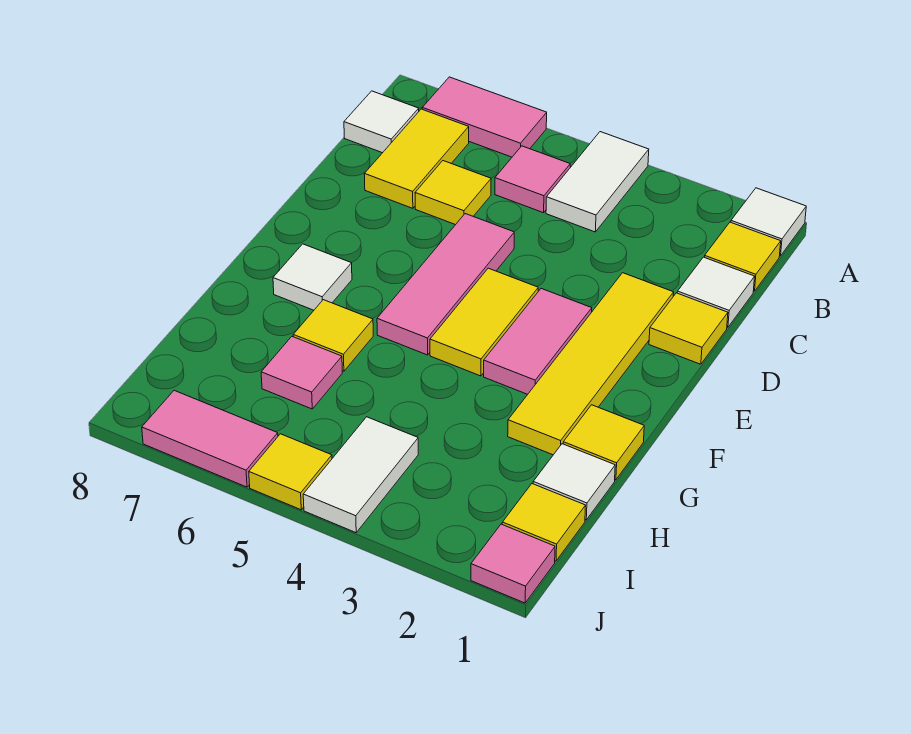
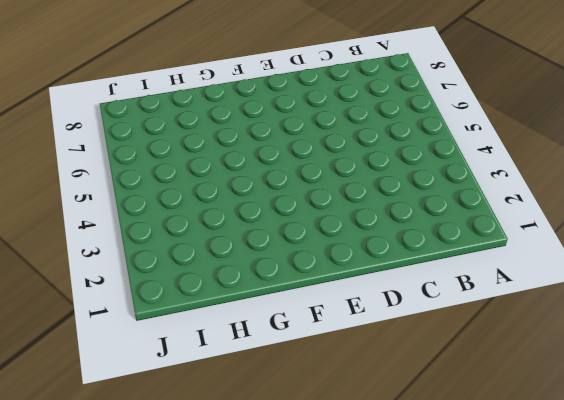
none -> white tile A1 level 1
none -> white tile A4:B4 level 1
none -> pink tile A6:A7 level 1

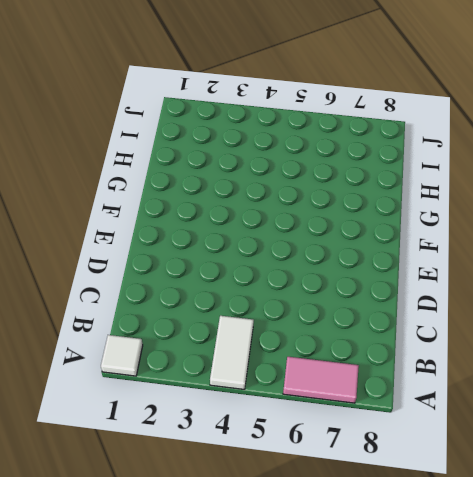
none -> yellow tile B1 level 1
none -> pink tile B5 level 1
none -> yellow tile B7:C7 level 1

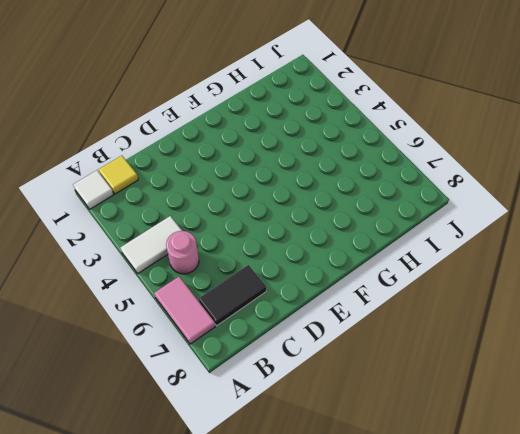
pink round brick B5 level 1 -> pink tile B5 level 1
black tile B7:C7 level 1 -> yellow tile B7:C7 level 1
none -> white tile B8 level 1
none -> white tile C1 level 1
none -> yellow tile C6 level 1

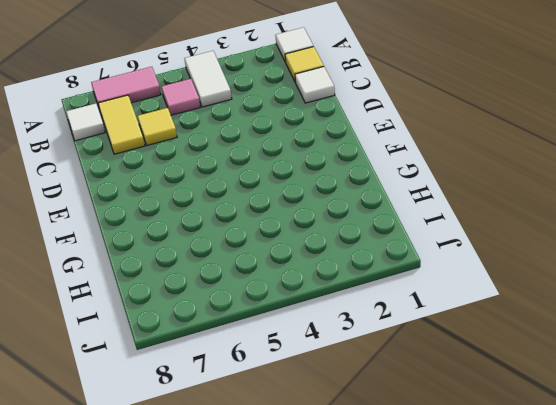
none -> yellow tile D1 level 1
none -> yellow tile D2:G2 level 1
none -> pink tile D5:F5 level 1

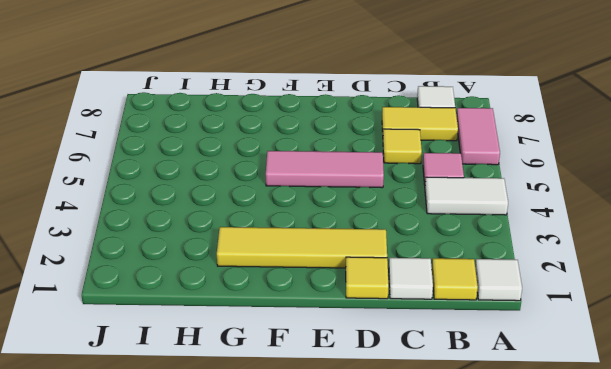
none -> pink tile E3:F3 level 1
none -> yellow tile E4:F4 level 1
none -> white tile F7 level 1

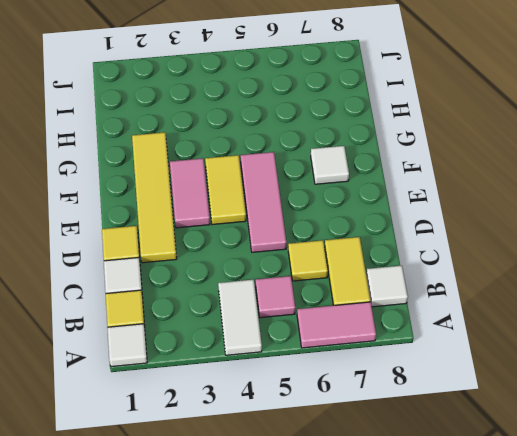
none -> yellow tile G1 level 1
none -> yellow tile G6 level 1
none -> white tile H1 level 1

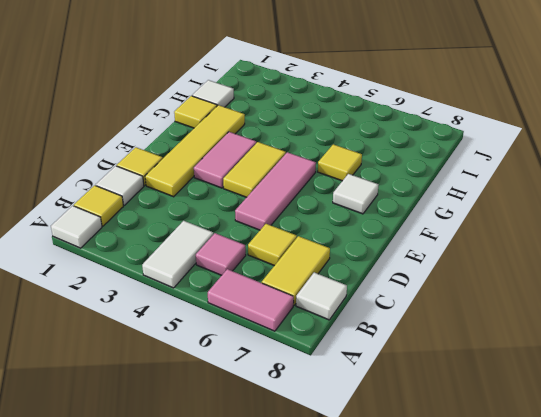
none -> pink tile H6 level 1
none -> yellow tile I1 level 1
none -> white tile I4:J4 level 1

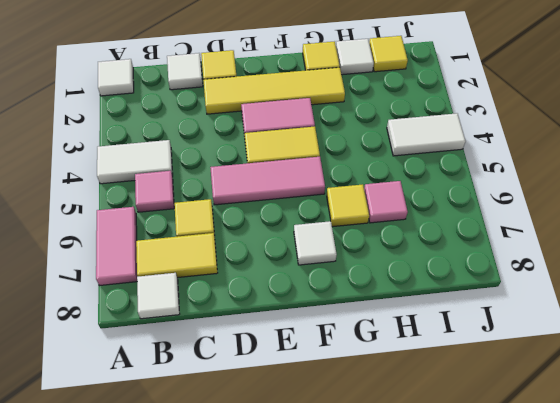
none -> yellow tile B1 level 1
none -> pink tile J1 level 1
none -> yellow tile J5 level 1

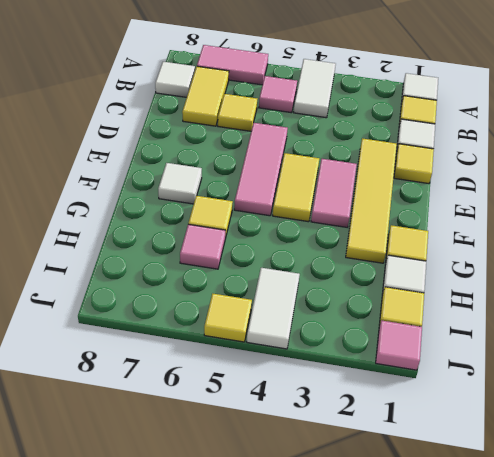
none -> pink tile J6:J7 level 1

